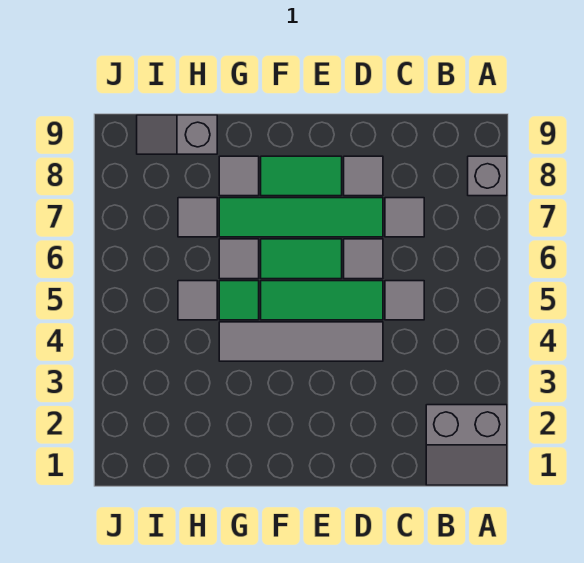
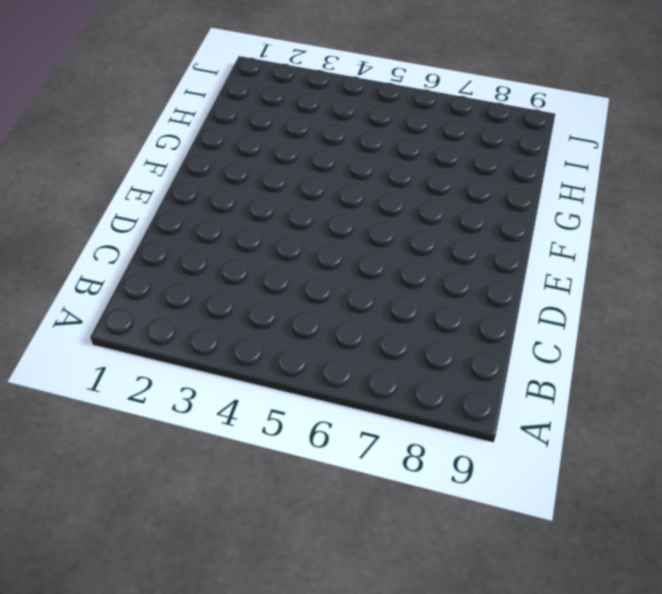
none -> grey slope A1:B2 level 1 top 2
none -> grey brick A8 level 1
none -> grey tile C5 level 1

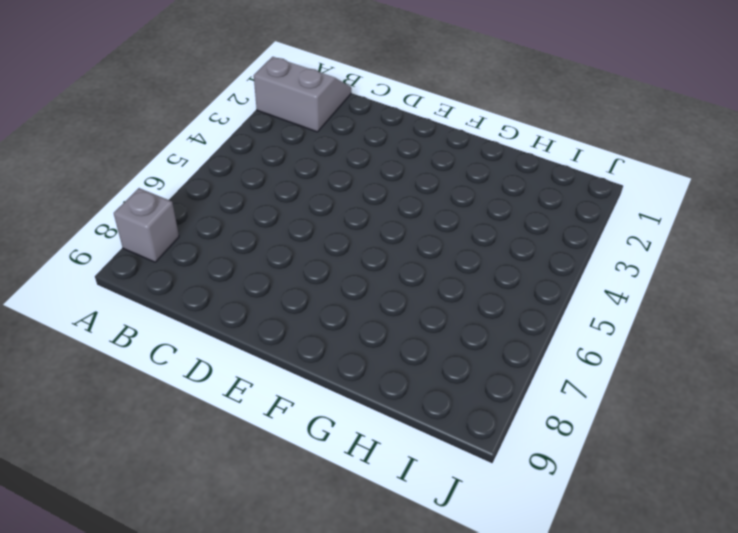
none -> grey tile C5 level 1
none -> grey tile C7 level 1
none -> grey tile D4:G4 level 1

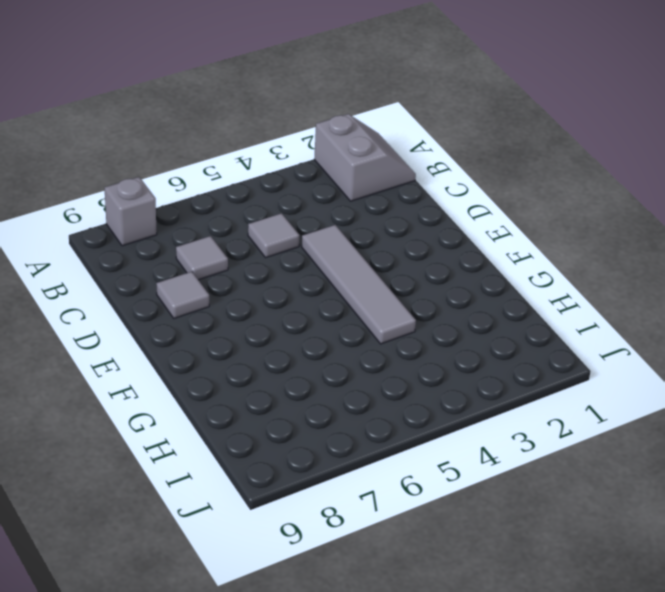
none -> green tile D5:F5 level 1
none -> grey tile D6 level 1
none -> green tile D7:G7 level 1

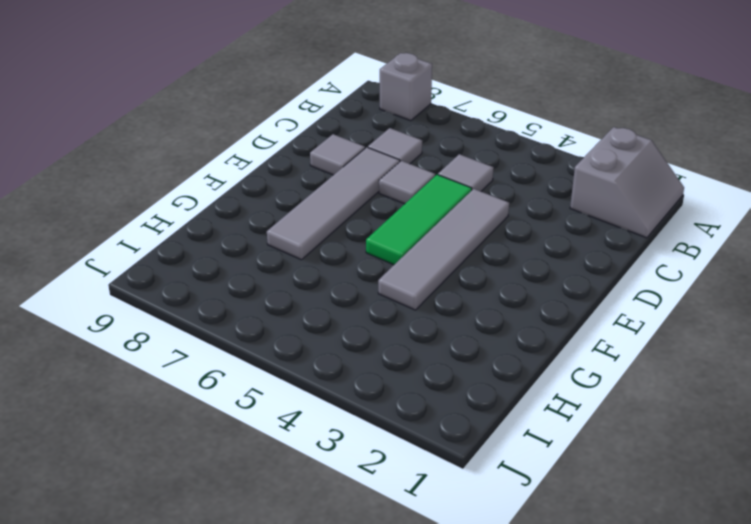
grey tile D7:G7 level 1 -> green tile D7:G7 level 1
none -> green tile E6:F6 level 1
none -> green tile E8:F8 level 1
none -> green tile G5 level 1

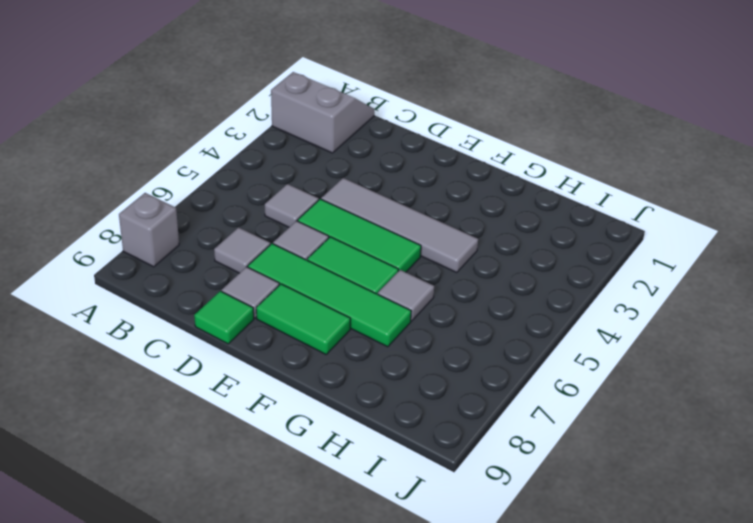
green tile D9 level 1 -> green tile G5 level 1
none -> grey tile G8 level 1
none -> grey tile H5 level 1
none -> grey tile H7 level 1

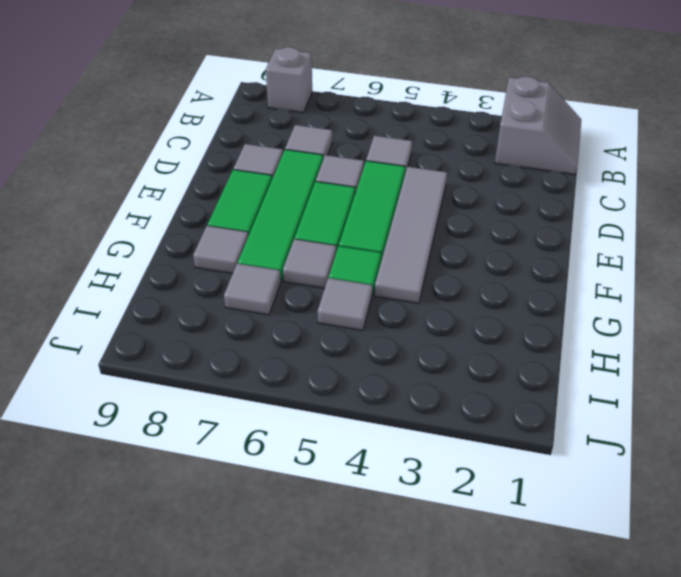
none -> grey slope H9:I9 level 1 top H

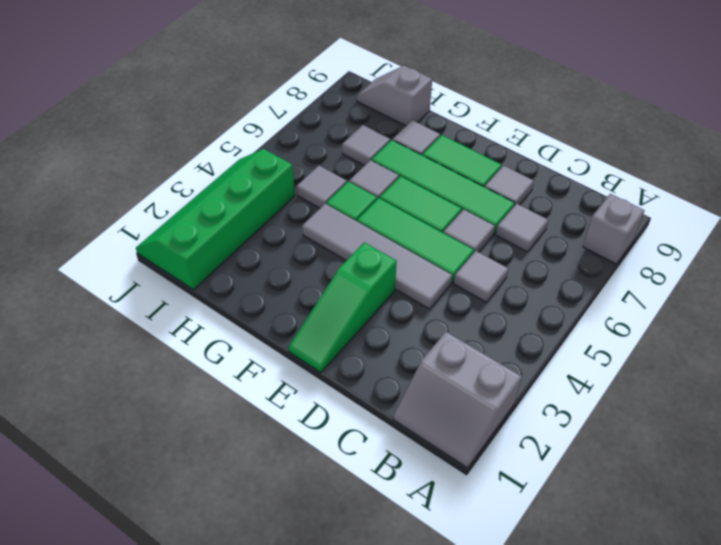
green slope E1:E3 level 1 top 3 -> none
green slope I1:J4 level 1 top I -> none

